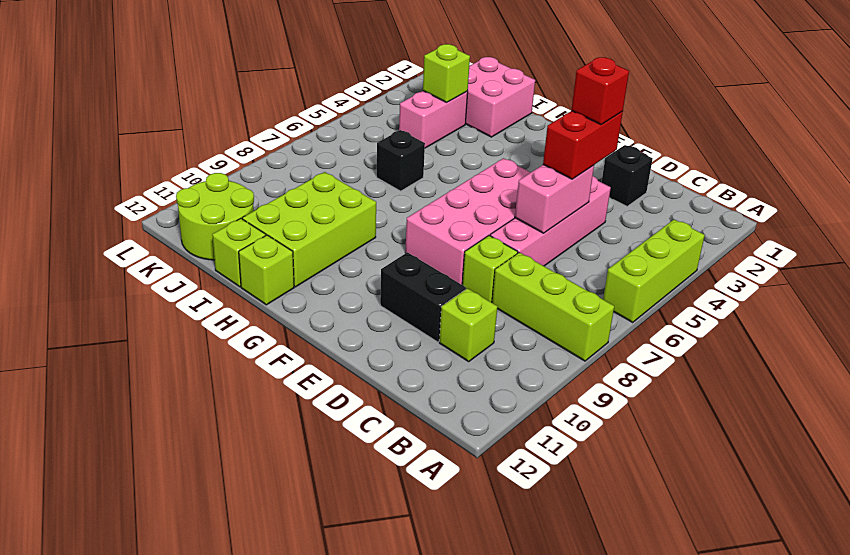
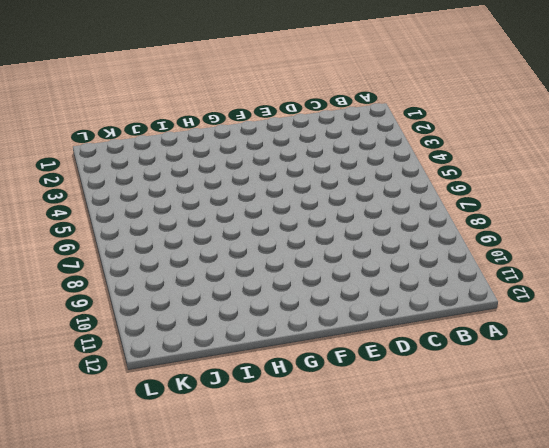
none -> lime brick A4:A6 level 1
none -> lime brick A8:C8 level 1
none -> lime brick C10 level 1

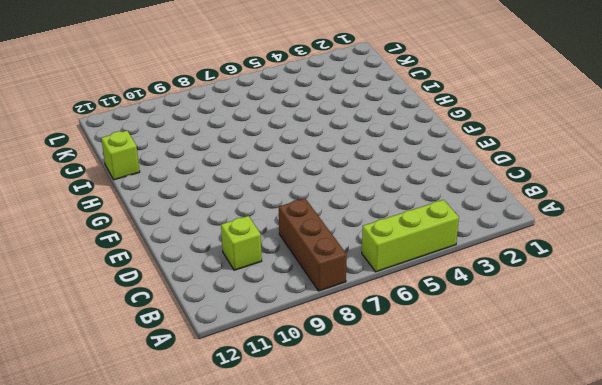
brown brick A8:C8 level 1 -> lime brick A8:C8 level 1
none -> black brick D2 level 1
none -> pink brick D4:D7 level 1
none -> lime brick D8 level 1

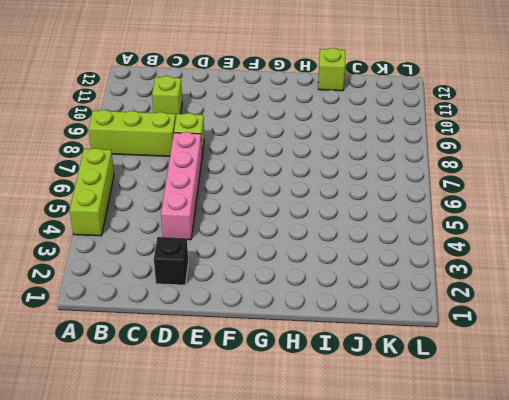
none -> black brick D10:E10 level 1
none -> pink brick E5:F8 level 1
none -> lime brick H9:I11 level 1

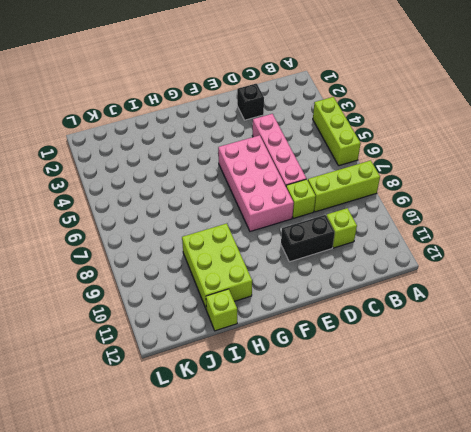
none -> lime brick H12 level 1
none -> pink brick I1:J2 level 1
none -> black brick I6 level 1

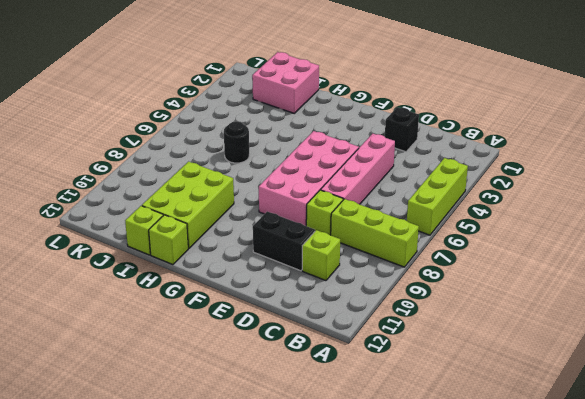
black round brick I6 level 1 -> black brick I6 level 1
none -> pink brick J3:J4 level 1
none -> lime round brick J11:K12 level 1
none -> pink brick D5:D6 level 2

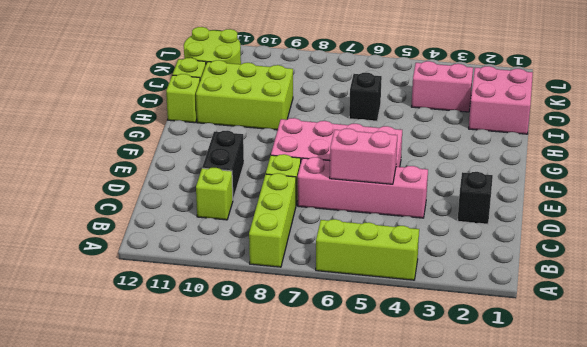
none -> lime brick J3 level 2
none -> red brick D4:D5 level 3
none -> red brick D4 level 4

